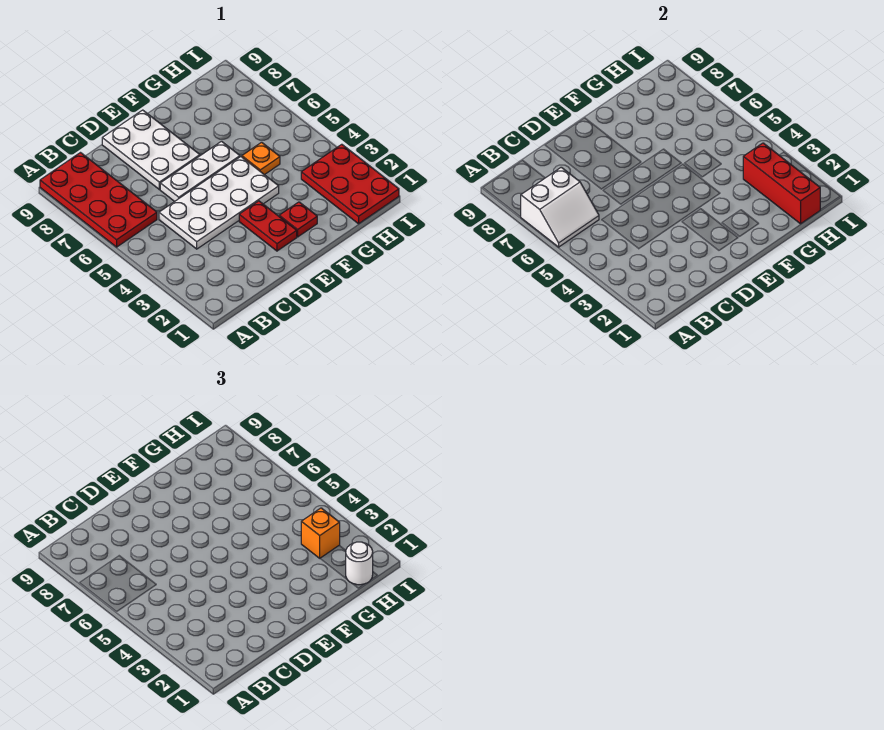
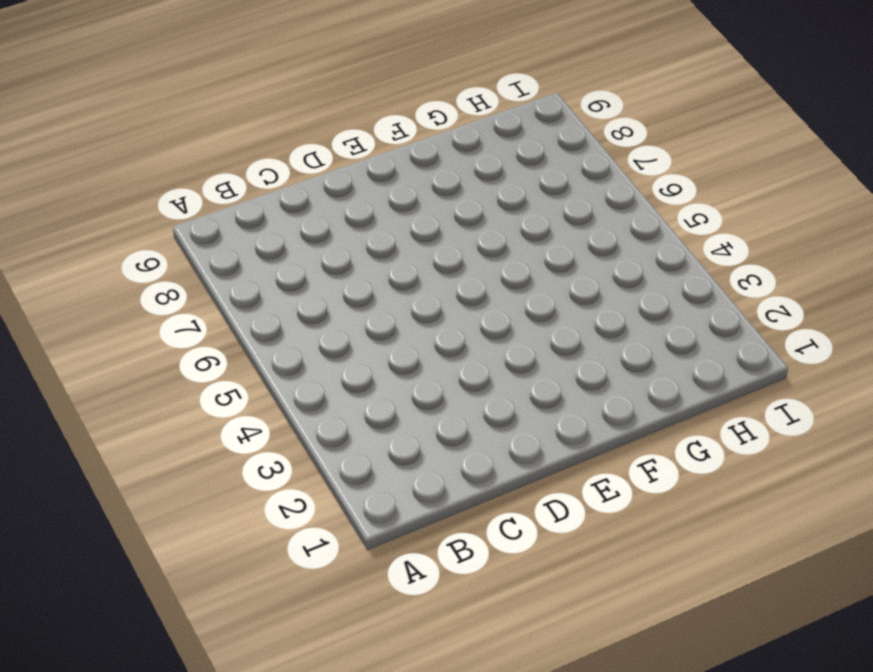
none -> red plate A6:B9 level 1
none -> white plate C4:F5 level 1
none -> white plate D6:F6 level 1

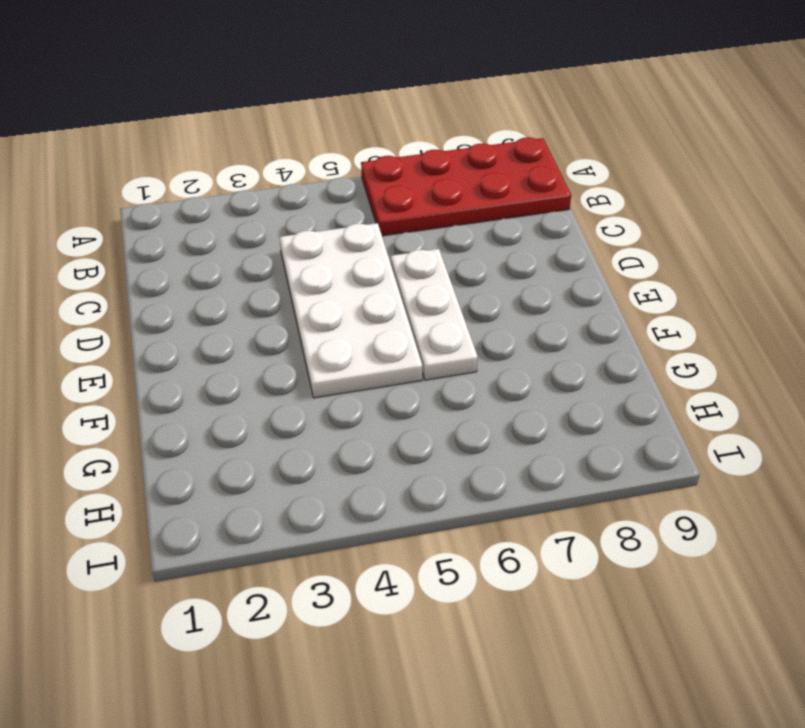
none -> white plate D7:E9 level 1
none -> red plate E2:E3 level 1
none -> red plate F2 level 1

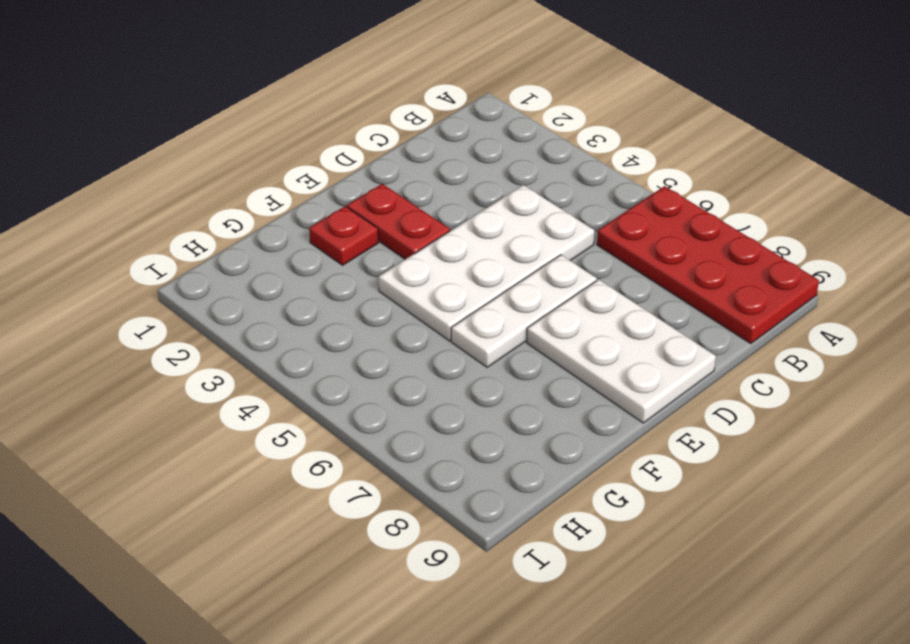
none -> orange plate G5 level 1
none -> red plate H1:I3 level 1
none -> white slope A6:B7 level 2 top 7

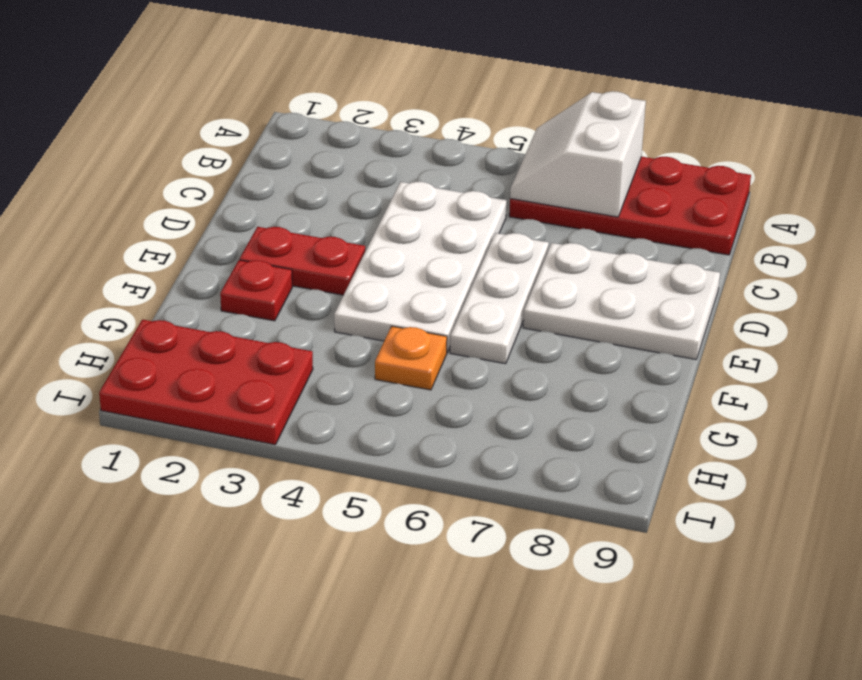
none -> red brick H1:H3 level 2
none -> white round brick H1 level 3
none -> orange brick H3 level 3

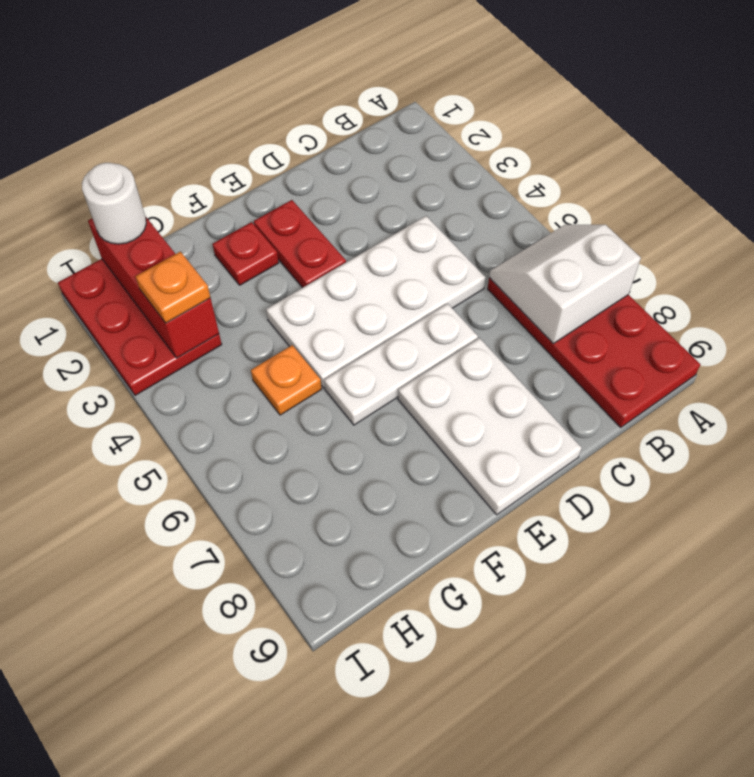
orange plate H3 level 3 -> orange brick H3 level 3

